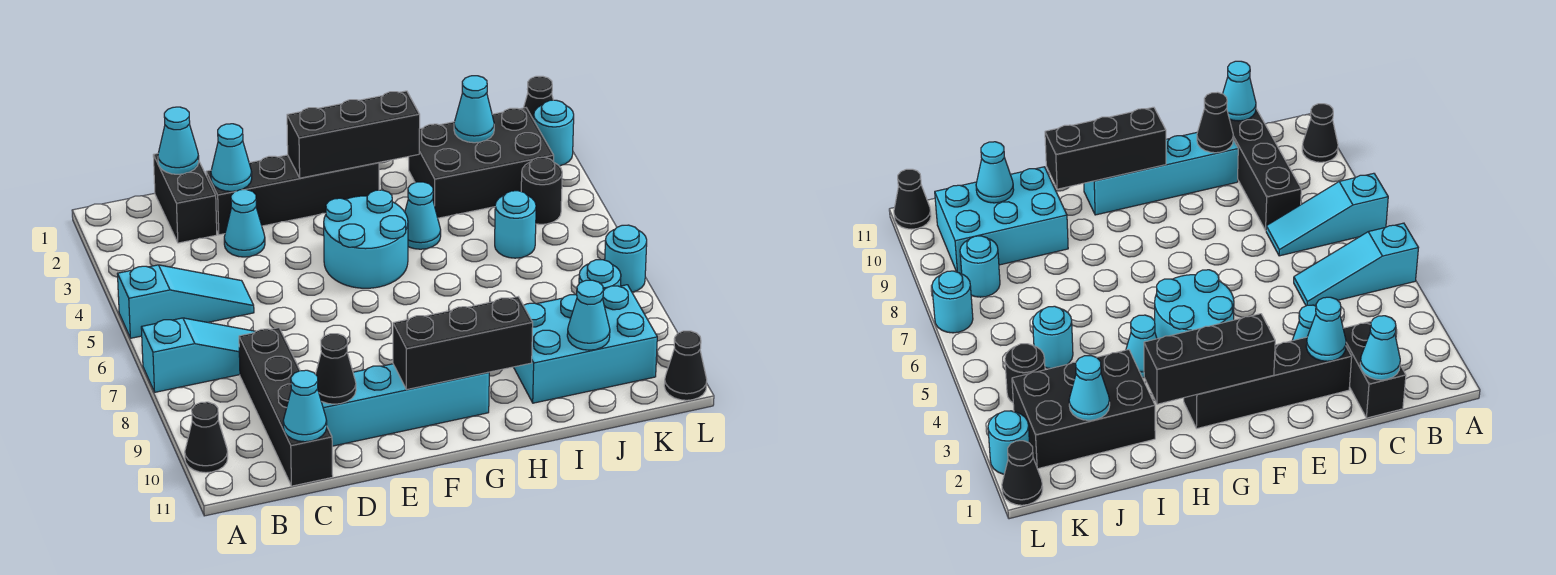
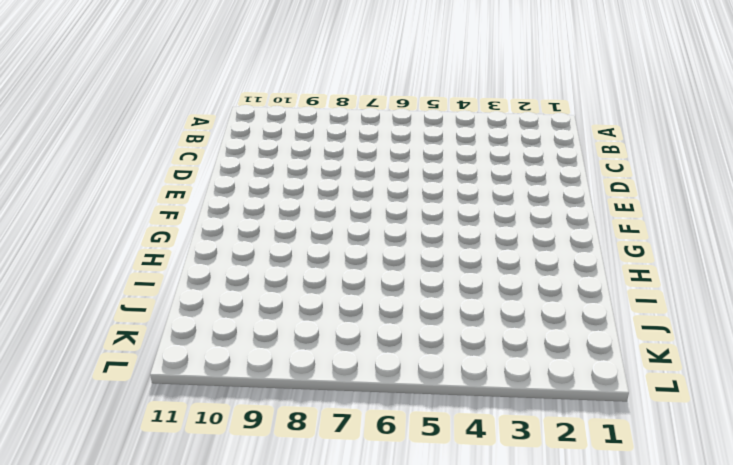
none -> cyan slope A5:C5 level 1 top A
none -> cyan slope A7:C7 level 1 top A
none -> black cone A10 level 1

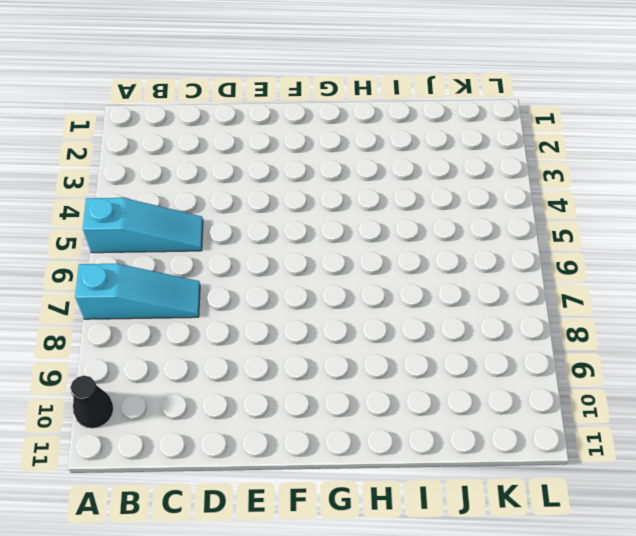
none -> black brick C1:C2 level 1
none -> black brick C8:C11 level 1
none -> black brick D2:G2 level 1

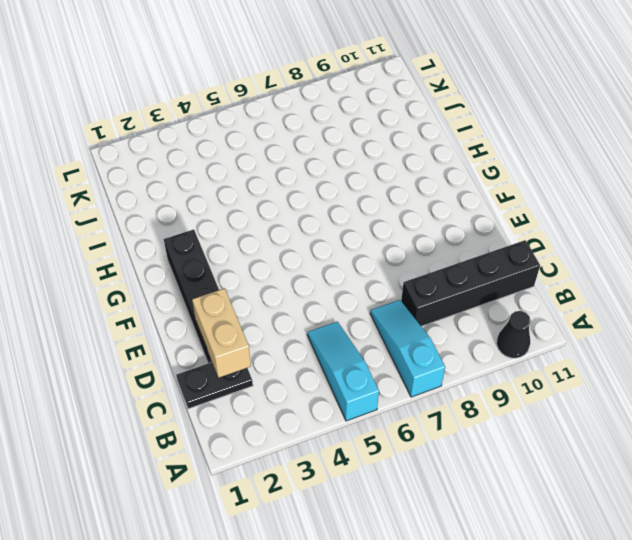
black plate C1:C2 level 1 -> black brick C1:C2 level 1
tan brick C2:D2 level 2 -> cyan cone D2 level 2
none -> cyan cone D3 level 1
none -> cyan brick D10:G10 level 1
none -> cyan round brick F4:G5 level 1

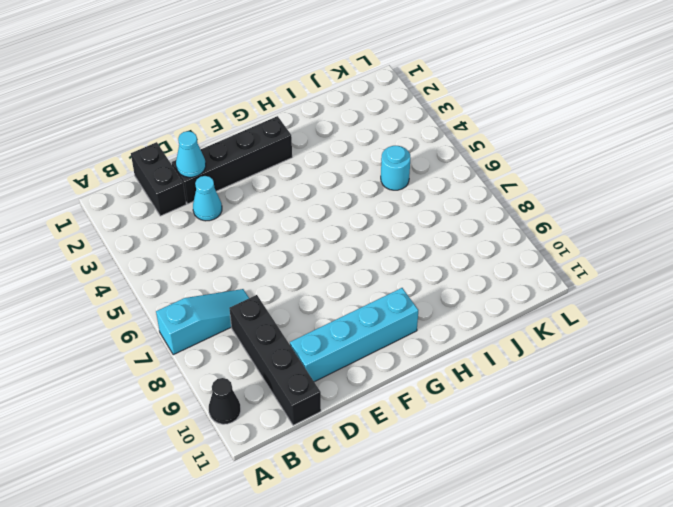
none -> cyan slope A5:C5 level 1 top A
none -> cyan round brick F4:G5 level 1
none -> cyan cone H4 level 1

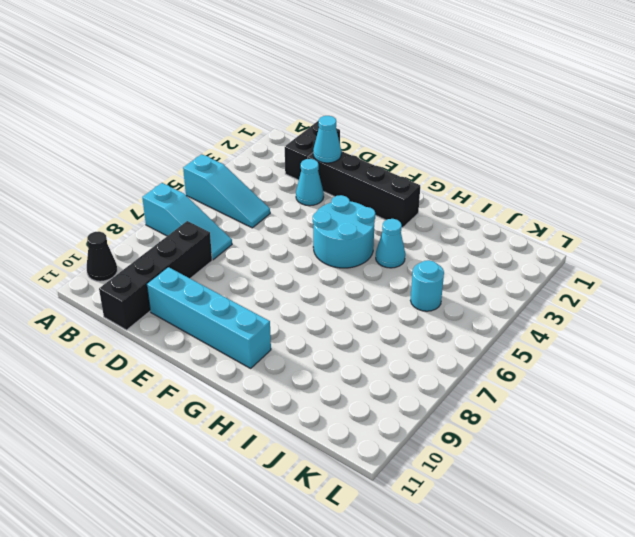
none -> black brick I2:K3 level 1
none -> cyan brick I9:K10 level 1
none -> black round brick K4 level 1

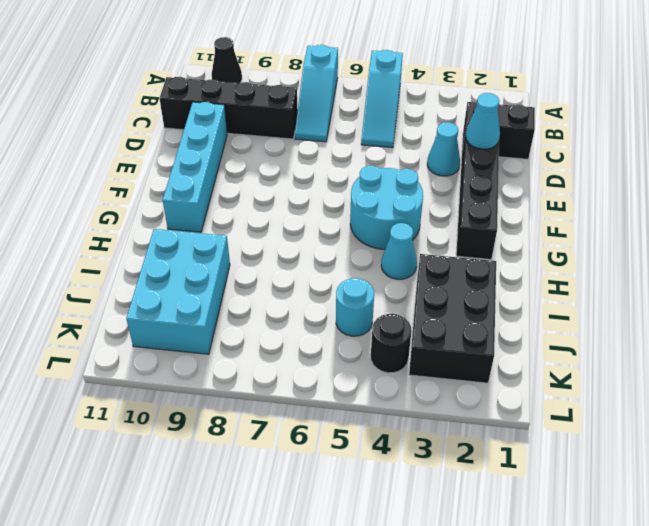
none -> cyan round brick K8 level 1
none -> black cone L1 level 1
none -> cyan round brick L2 level 1

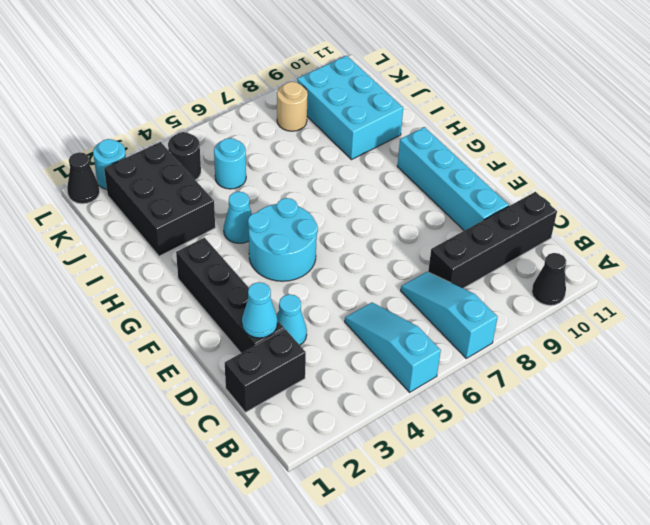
tan round brick K8 level 1 -> cyan round brick K8 level 1
none -> cyan round brick L7 level 1
none -> black cone L11 level 1
none -> cyan cone C1 level 2

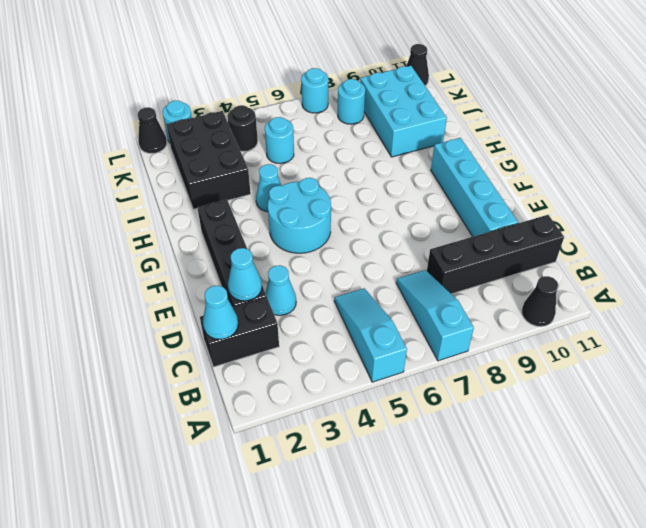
none -> cyan cone C11 level 2
none -> black cone D10 level 2
none -> black brick F2:H2 level 2

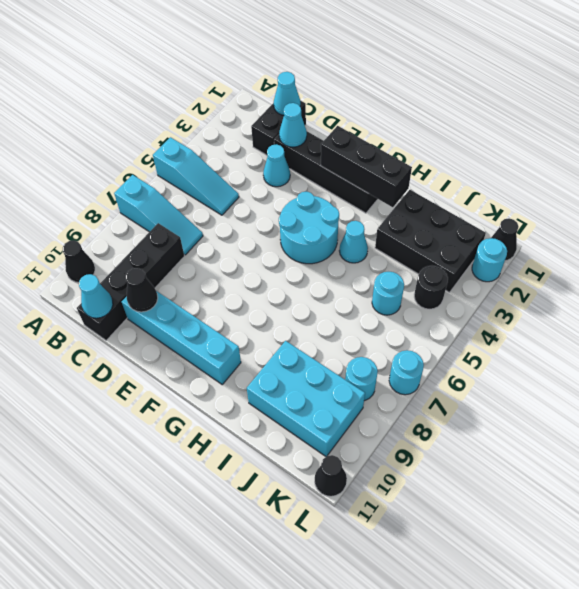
none -> black brick F10:H10 level 2
none -> cyan cone J2 level 2
none -> cyan cone J10 level 2

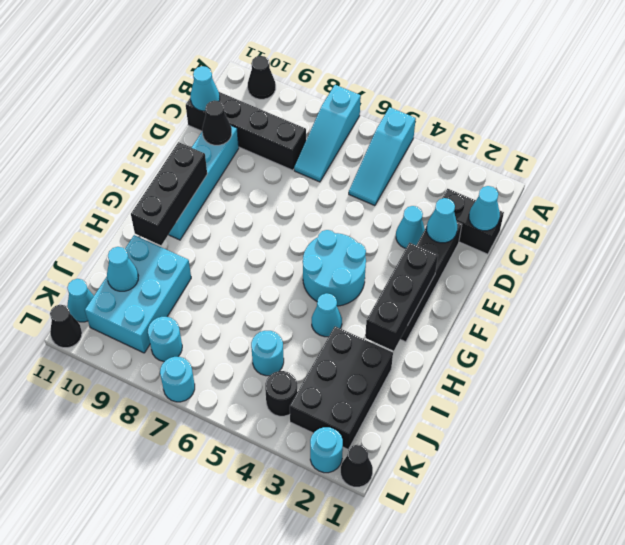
cyan cone K11 level 1 -> cyan cone J2 level 2

